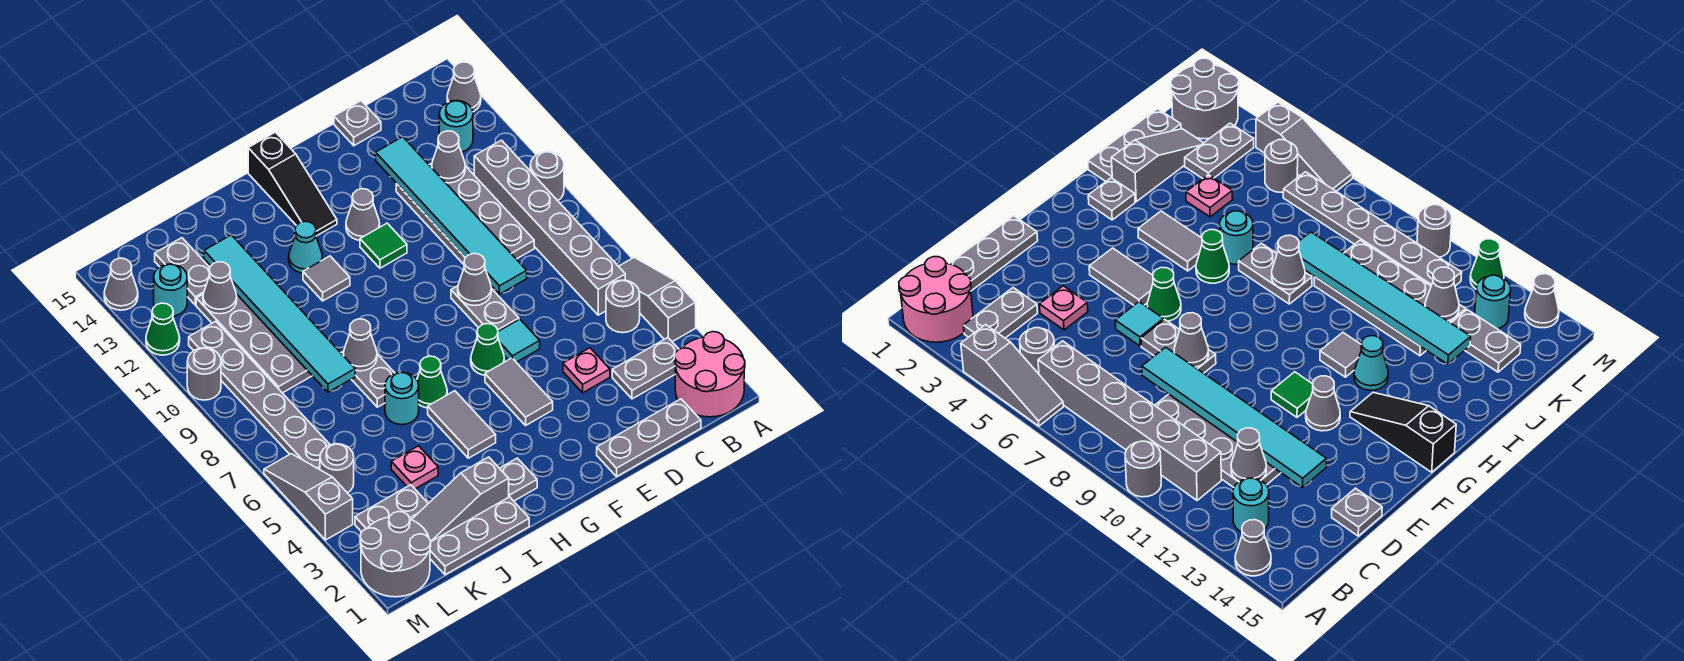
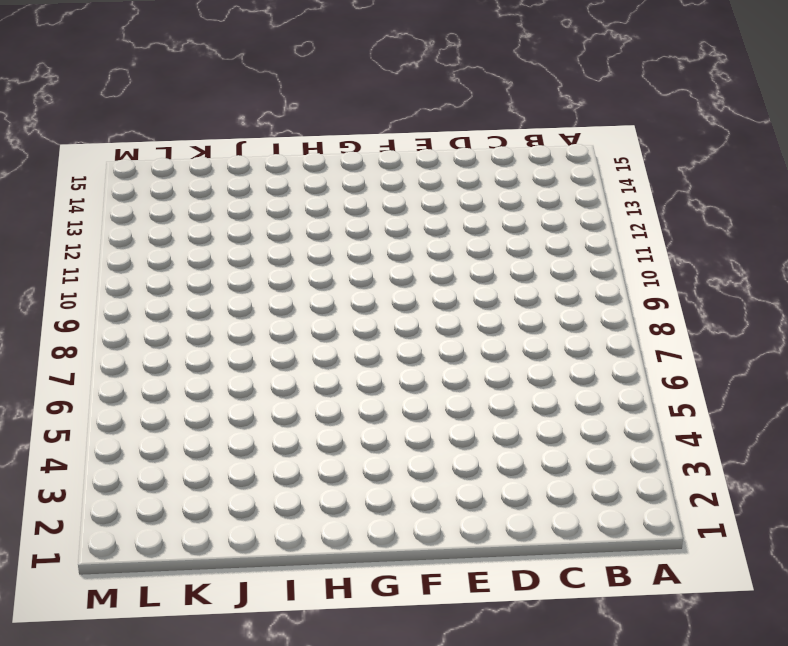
none -> pink round brick A1:B2 level 1
none -> grey slope A4:A6 level 1 top 4
none -> grey round brick A10 level 1
none -> grey cone A14 level 1

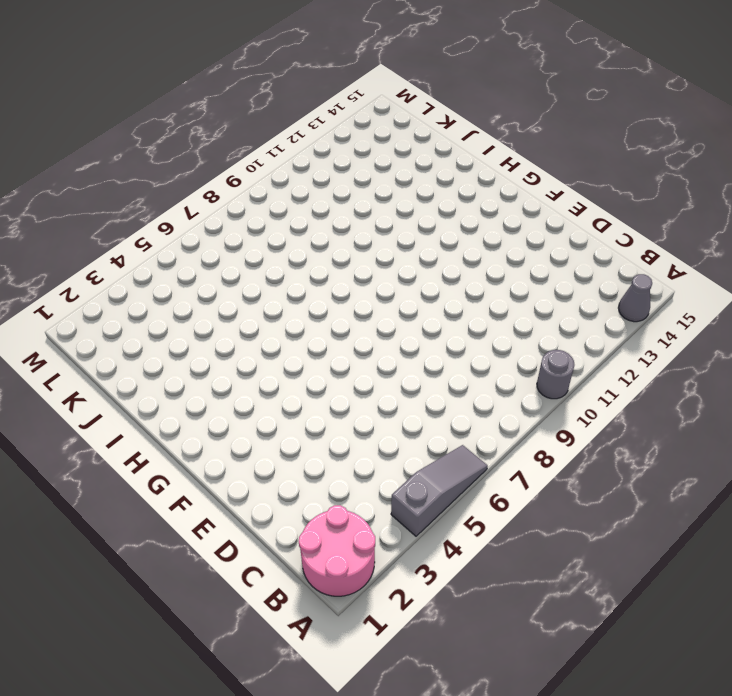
none -> grey plate B3:C3 level 1
none -> grey round brick B5 level 1
none -> grey brick B6:B11 level 1
none -> cyan round brick B13 level 1

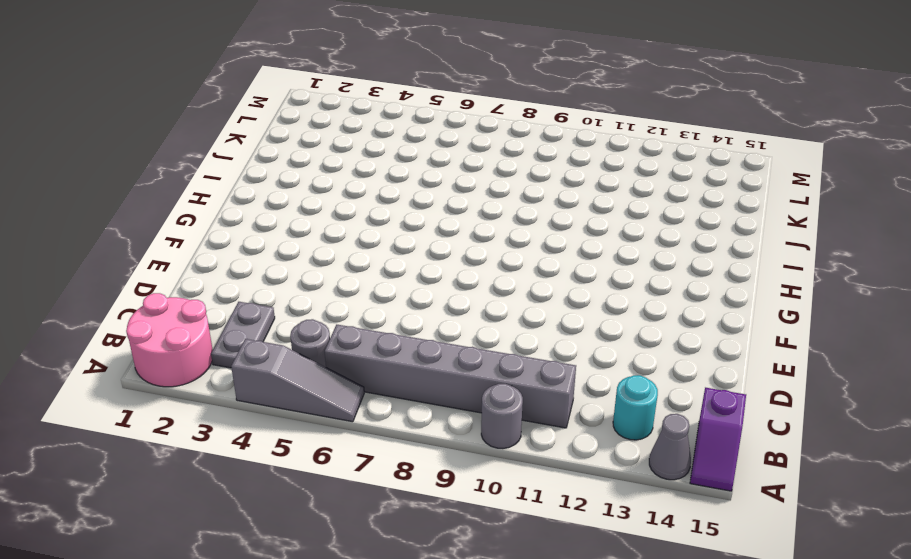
purple slope A15:B15 level 1 top B -> none
none -> grey plate C1:E1 level 1
none -> grey plate C9:D12 level 1
none -> pink plate D4 level 1
none -> grey plate D15 level 1

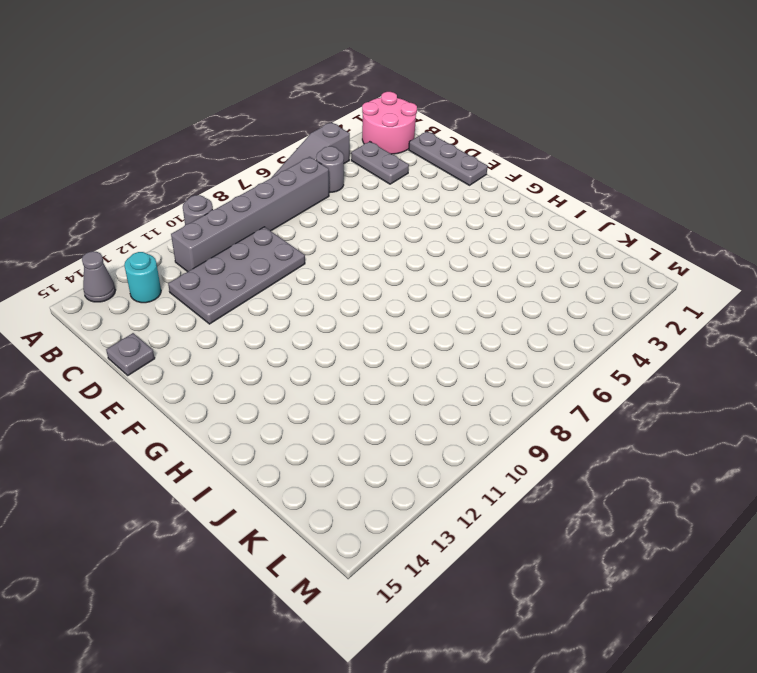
none -> pink plate D4 level 1
none -> cyan tile E6 level 1
none -> grey plate E7:E8 level 1
none -> grey tile F4:F5 level 1

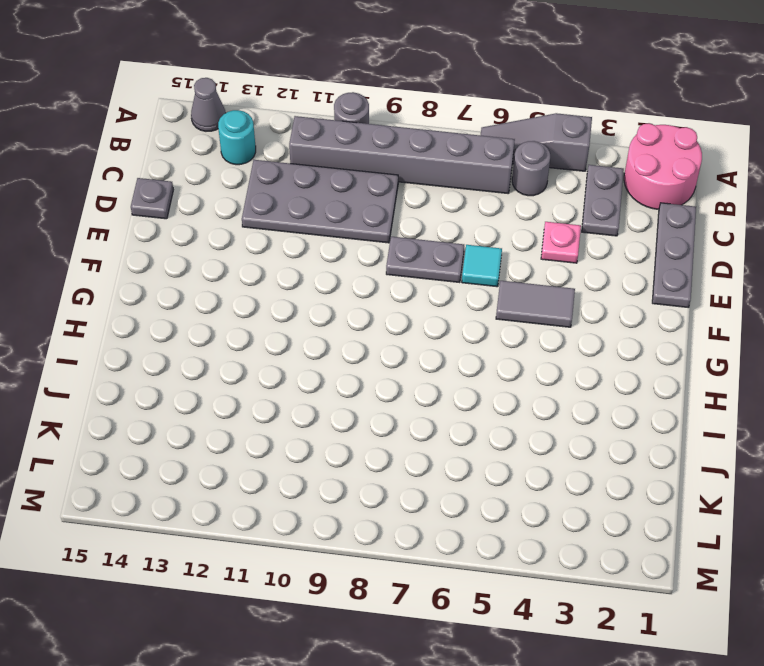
none -> green cone F6 level 1
none -> green tile F11 level 1
none -> grey cone F12 level 1
none -> black slope G13:G15 level 1 top 15

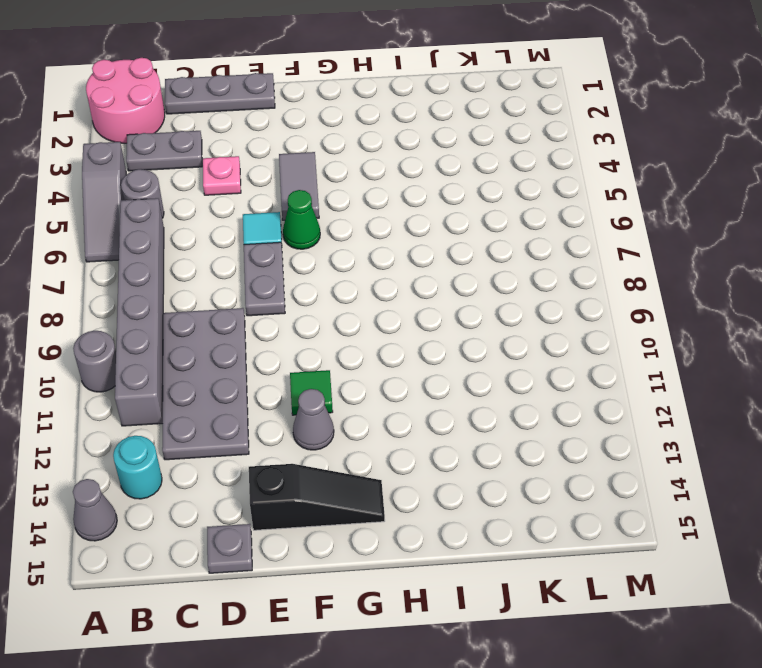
black slope E14:G14 level 1 top E -> black slope G13:G15 level 1 top 15
none -> grey plate H2 level 1
none -> grey tile H4:H5 level 1
none -> green cone H6 level 1
none -> grey tile H11 level 1

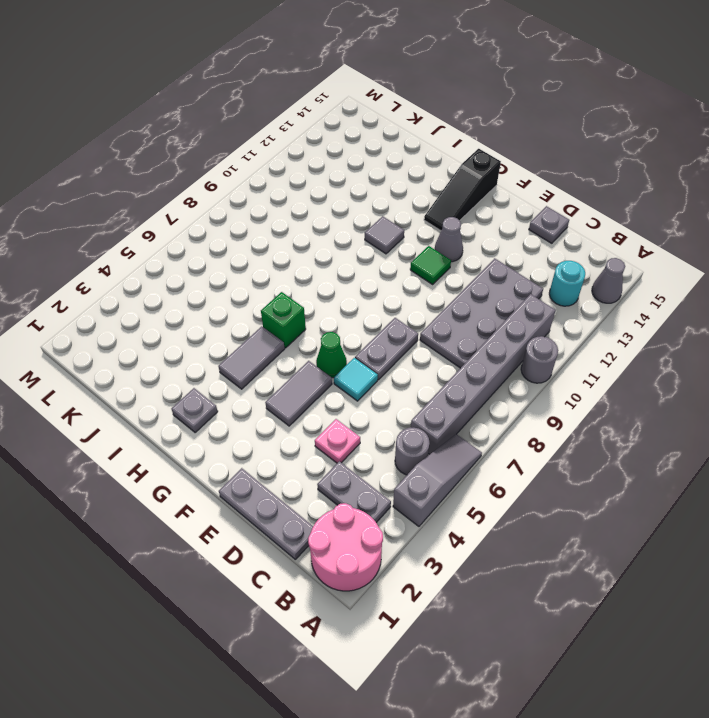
green brick H6 level 1 -> green cone H6 level 1
none -> cyan cone H12 level 1
none -> grey plate I1:K1 level 1
none -> grey slope I2:K2 level 1 top I
none -> cyan round brick I6 level 1

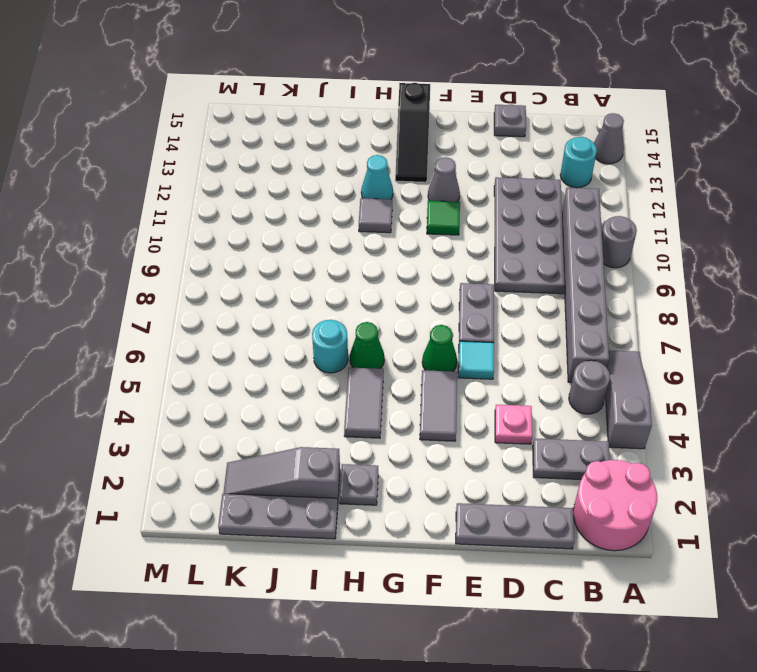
none -> grey plate I7:I8 level 1
none -> pink plate J4 level 1
none -> grey plate J9:K12 level 1
none -> grey plate K3:L3 level 1

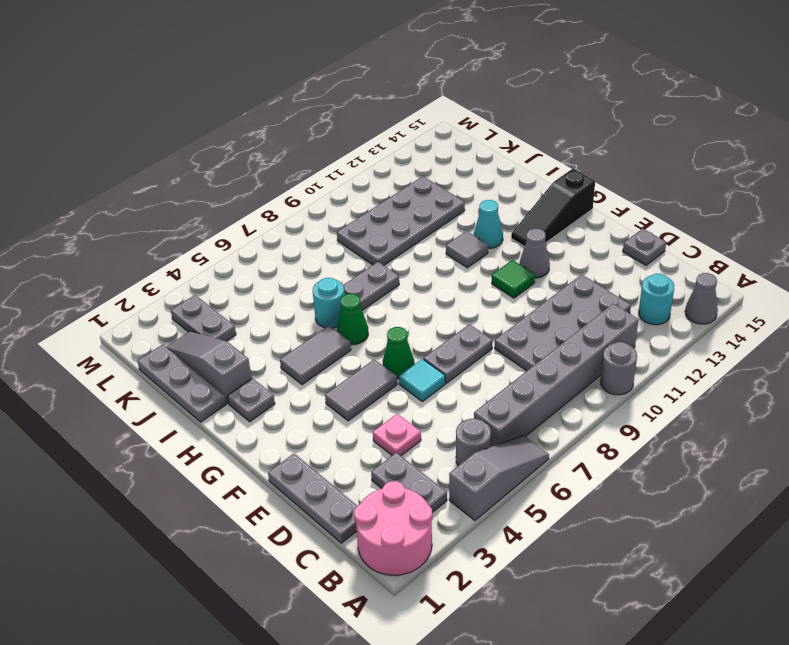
none -> pink plate J4 level 1
none -> grey plate K13:K14 level 1
none -> grey round brick L1:M2 level 1
none -> grey round brick L5 level 1

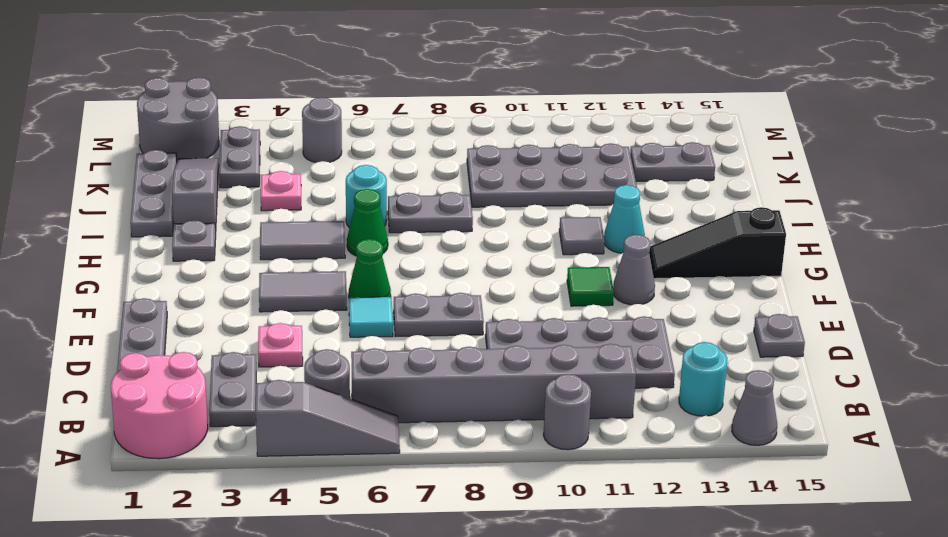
none -> grey plate L6:L11 level 1
none -> cyan round brick L13 level 1
none -> grey slope M4:M6 level 1 top 4
none -> grey round brick M10 level 1

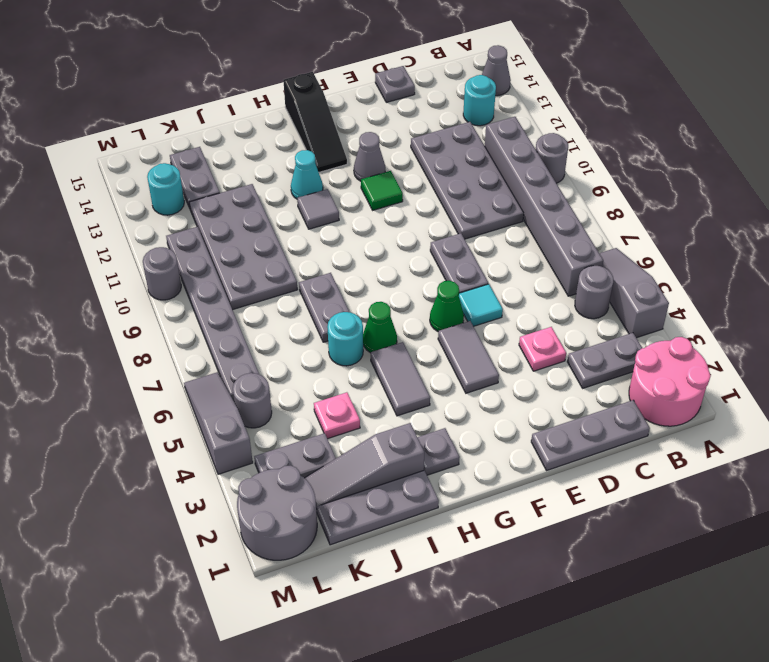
none -> green cone M12 level 1
none -> grey cone M14 level 1
none -> grey cone C12 level 2
none -> cyan tile D8:D13 level 2

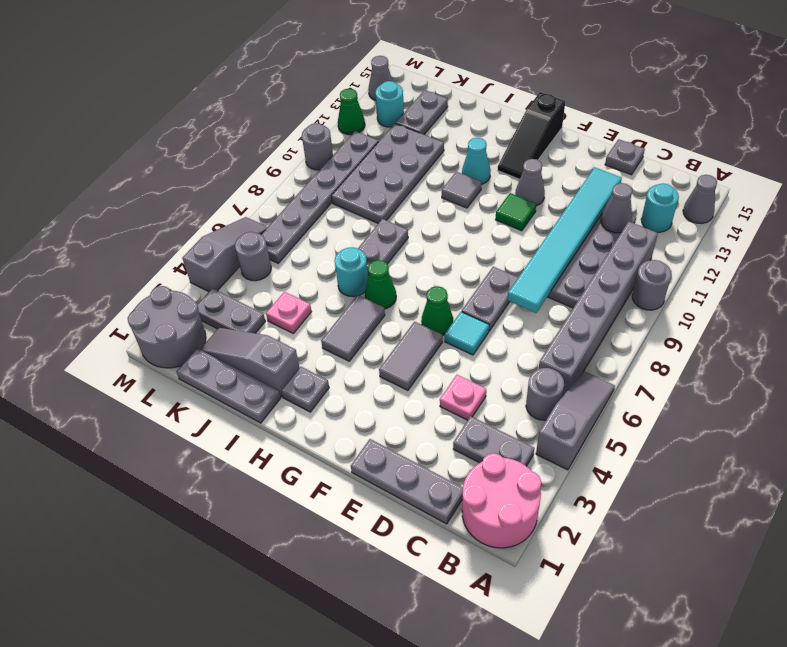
none -> grey cone E8 level 2
none -> grey cone I8 level 2
none -> cyan tile J8:J13 level 2
none -> grey cone K12 level 2

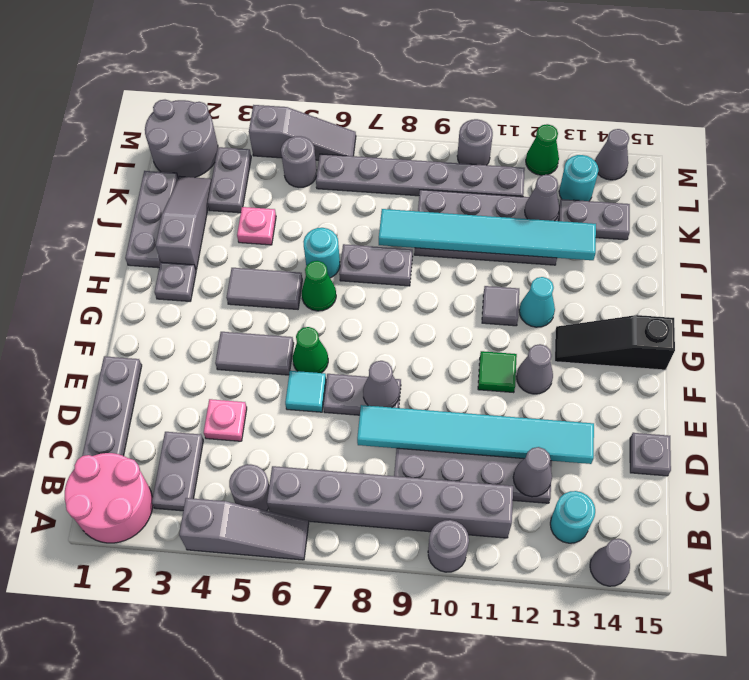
none -> grey cone I8 level 2

